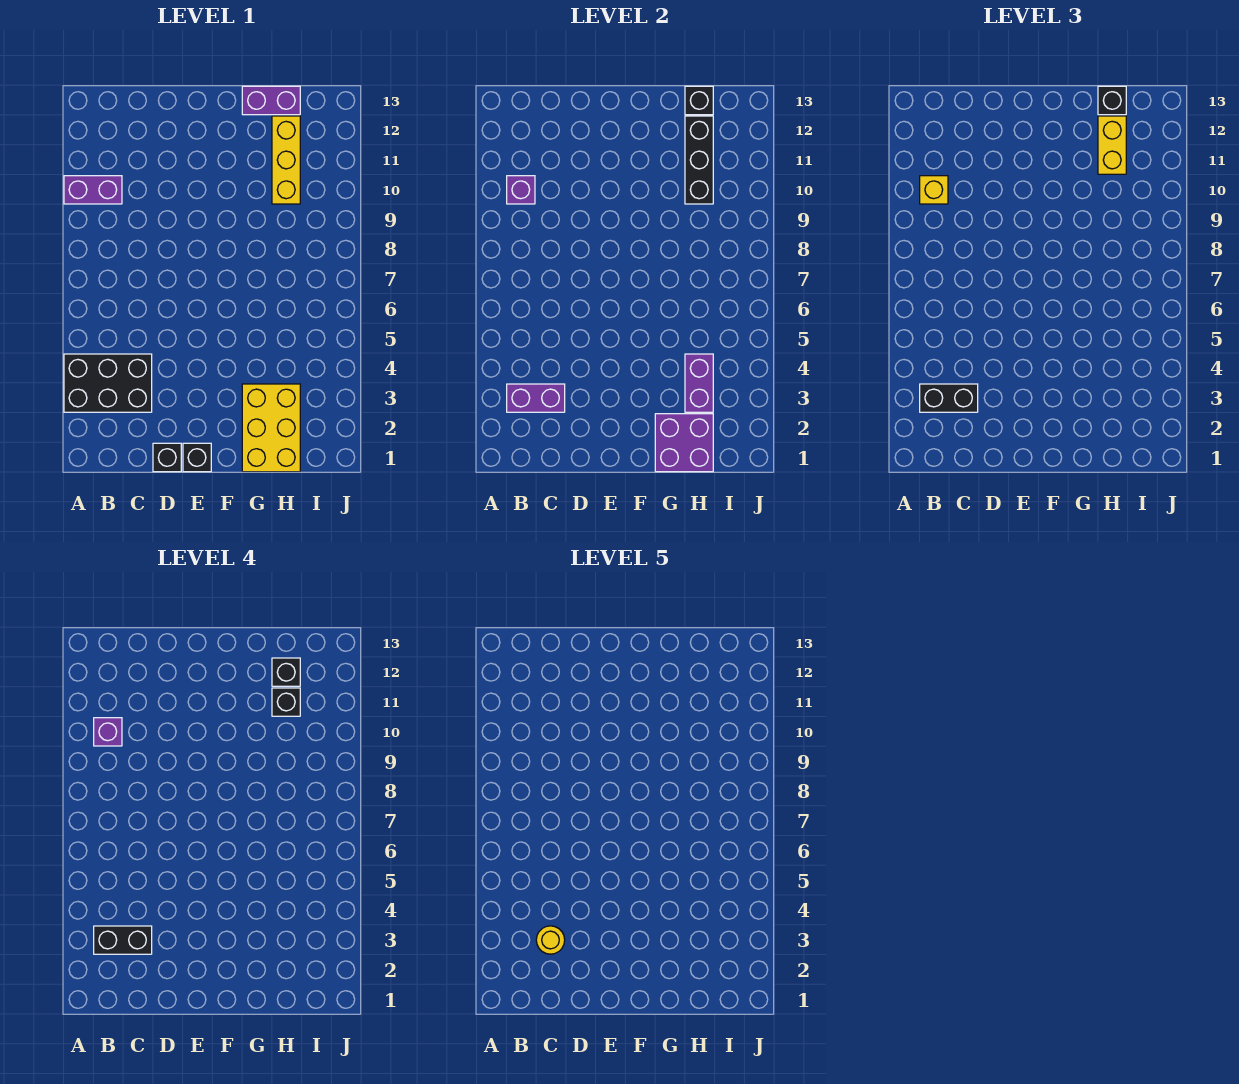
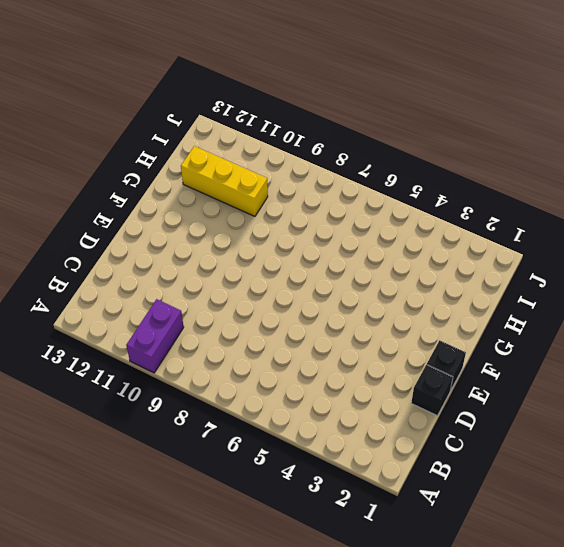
none -> black brick A3:C4 level 1
none -> yellow brick G1:H3 level 1
none -> purple brick G13:H13 level 1

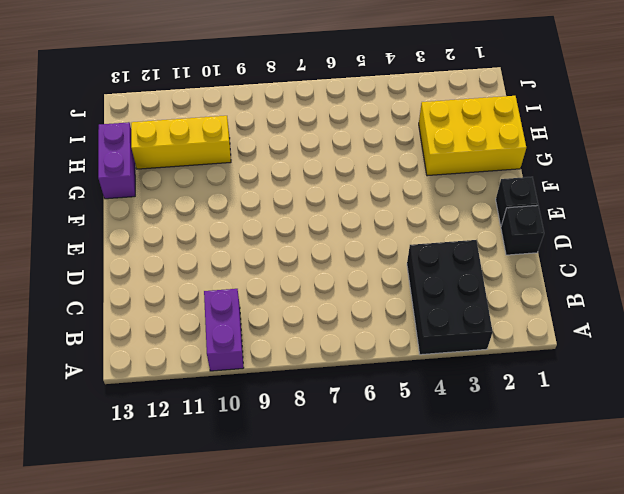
none -> purple brick B3:C3 level 2
none -> purple brick B10 level 2
none -> purple brick G1:H2 level 2

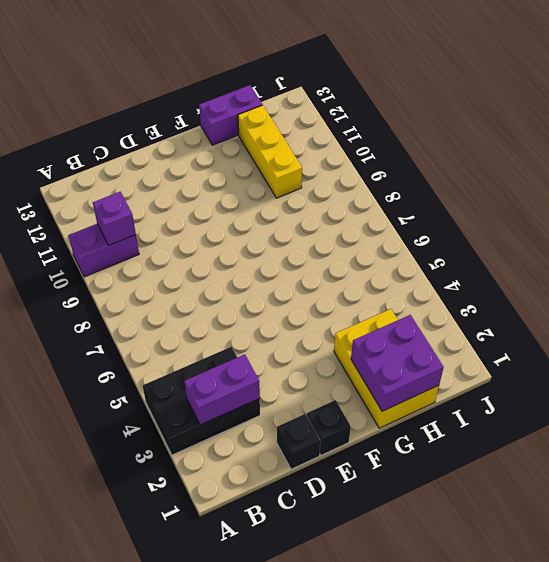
none -> purple brick H3:H4 level 2
none -> black brick H10:H12 level 2
none -> black brick H13 level 2

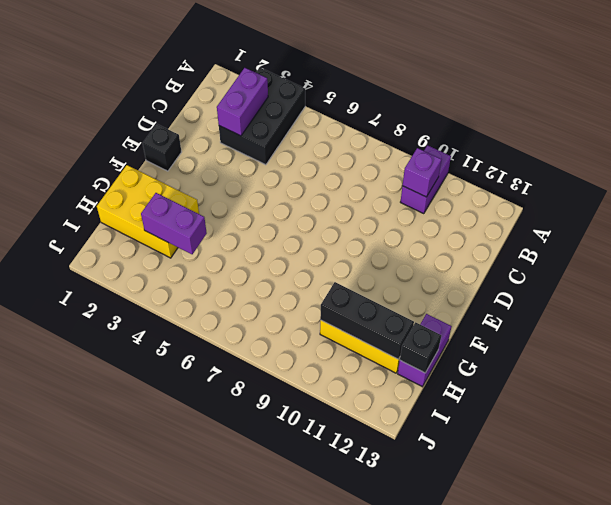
none -> black brick D1 level 1
none -> purple brick G1:H2 level 2
none -> black brick B3:C3 level 3

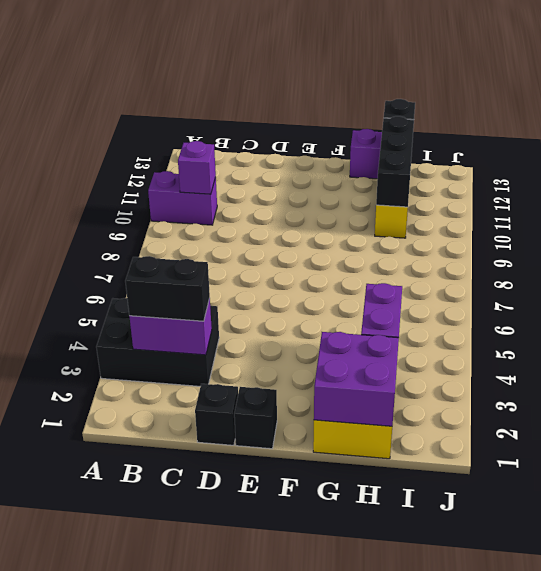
none -> yellow brick B10 level 3
none -> yellow brick H11:H12 level 3
none -> black brick H13 level 3

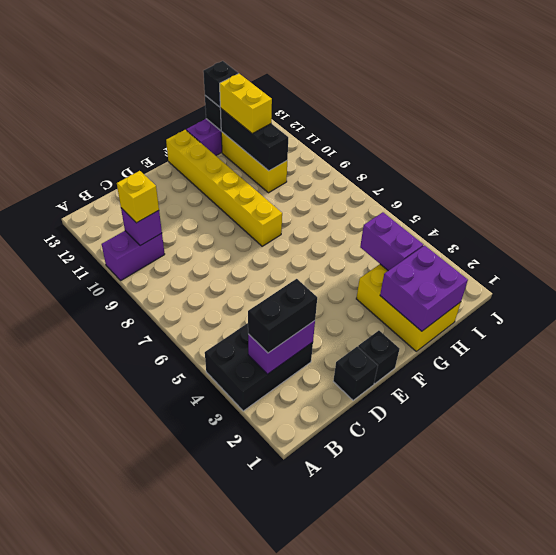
yellow brick F8:F13 level 1 -> none
none -> black brick B3:C3 level 4
none -> purple brick B10 level 4
none -> black brick H11 level 4

